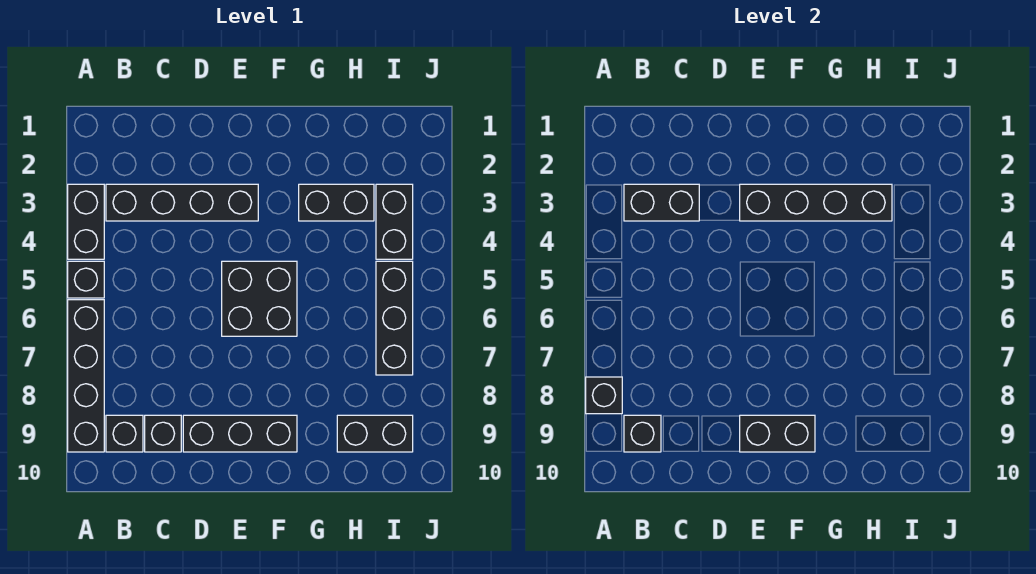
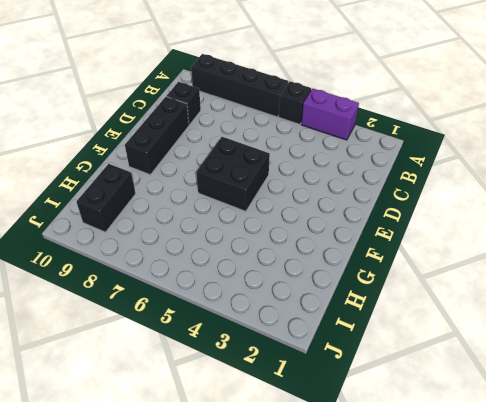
purple brick A3:A4 level 1 -> black brick A3:A4 level 1
none -> black brick B3:E3 level 1
none -> black brick B9 level 1
none -> black brick G3:H3 level 1

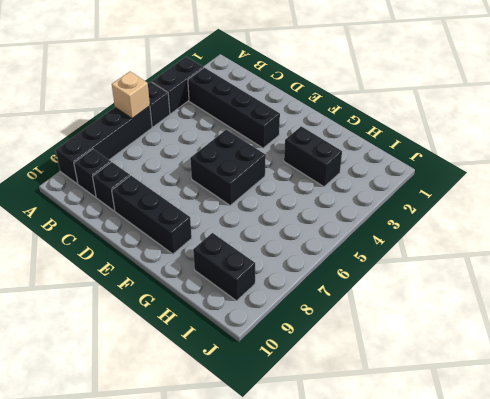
tan brick A6 level 2 -> none
none -> black brick I3:I4 level 1
none -> black brick I5:I7 level 1
none -> black brick A8 level 2

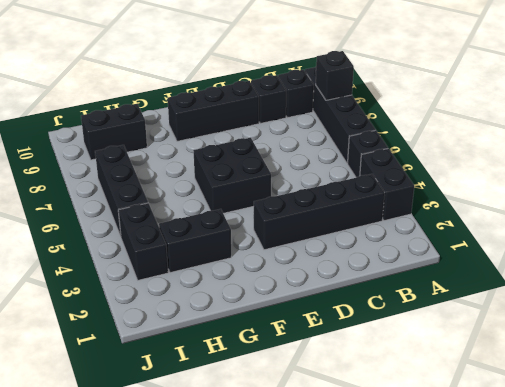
none -> black brick B3:C3 level 2
none -> black brick B9 level 2
none -> black brick E3:H3 level 2

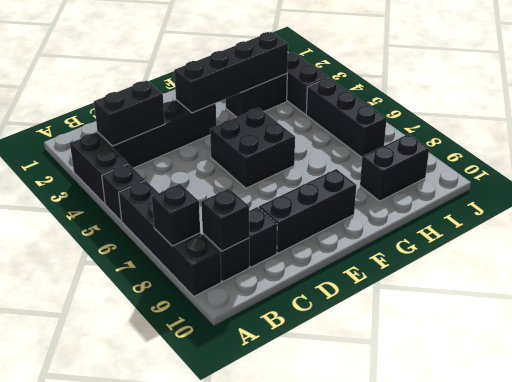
none -> black brick E9:F9 level 2

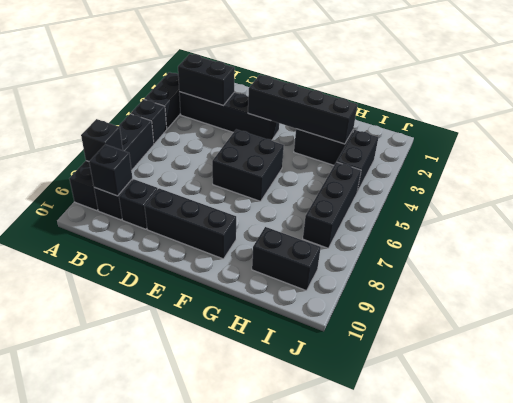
none -> black brick E9:F9 level 2

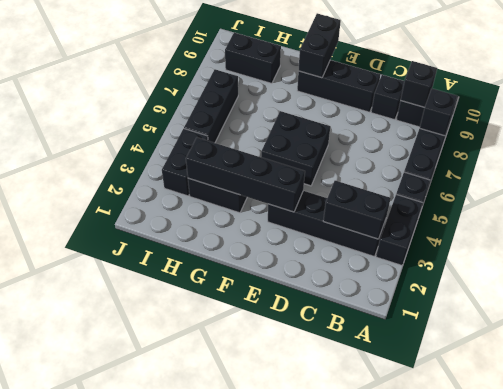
black brick F9:F10 level 2 -> black brick E9:F9 level 2

